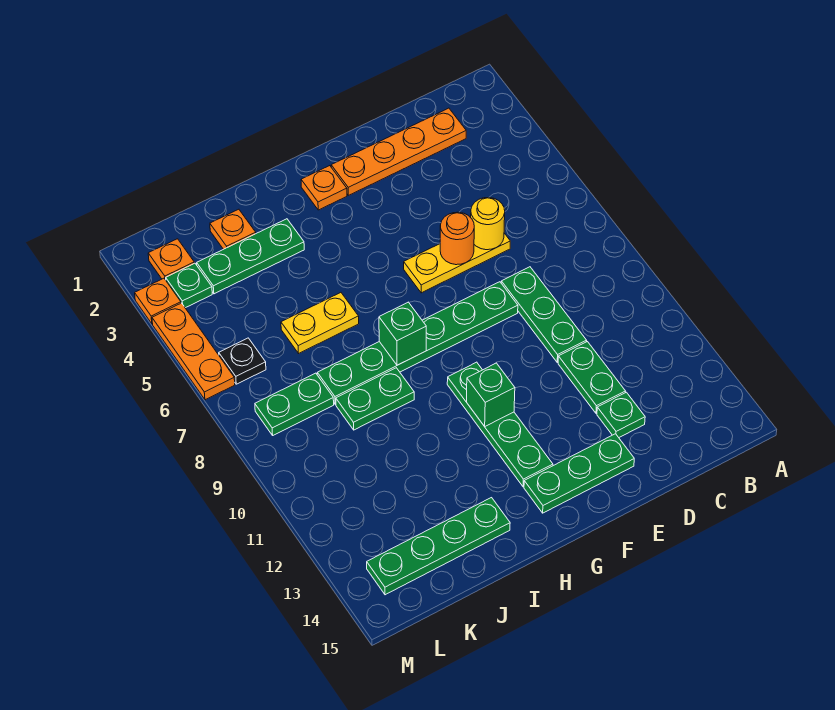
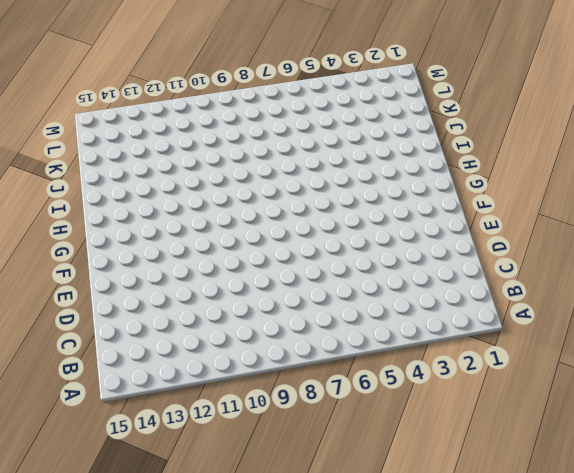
none -> orange plate C2:F2 level 1
none -> yellow plate D6:F6 level 1
none -> green plate D8:D10 level 1

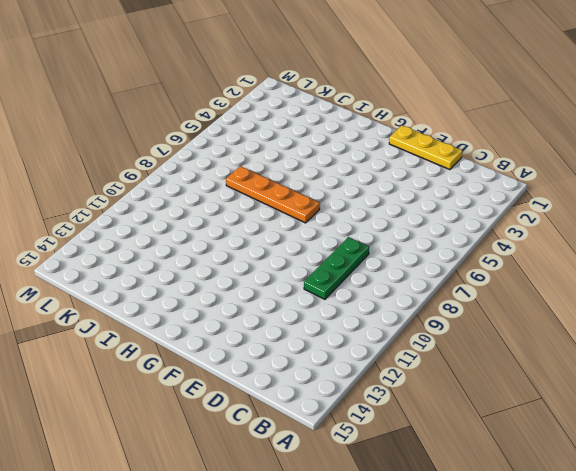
yellow plate D1:F1 level 1 -> yellow plate D6:F6 level 1
orange plate G7:J7 level 1 -> orange plate C2:F2 level 1
none -> green plate D11:D12 level 1
none -> green plate D13 level 1
none -> green plate E8:J8 level 1

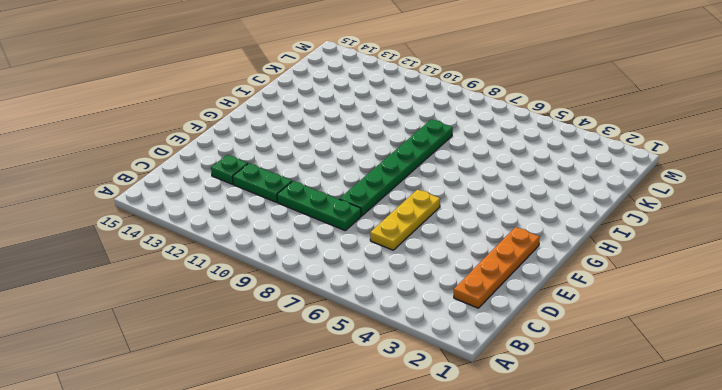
none -> green plate E14:G14 level 1
none -> orange plate G2 level 1
none -> green plate G10:G13 level 1

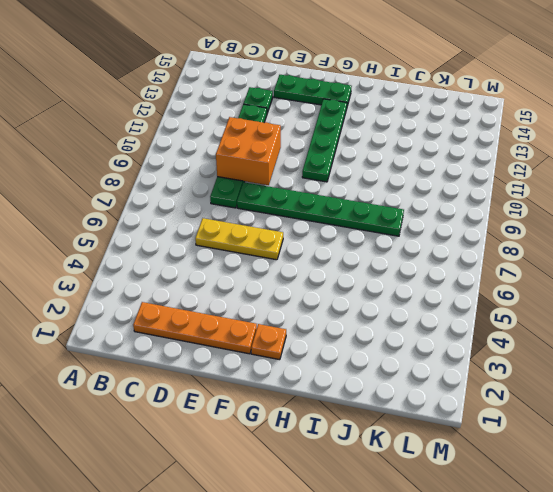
orange brick D9:E10 level 2 -> none
none -> green plate I3:K3 level 1
none -> yellow plate I6:J6 level 1
none -> green plate I9:J9 level 1

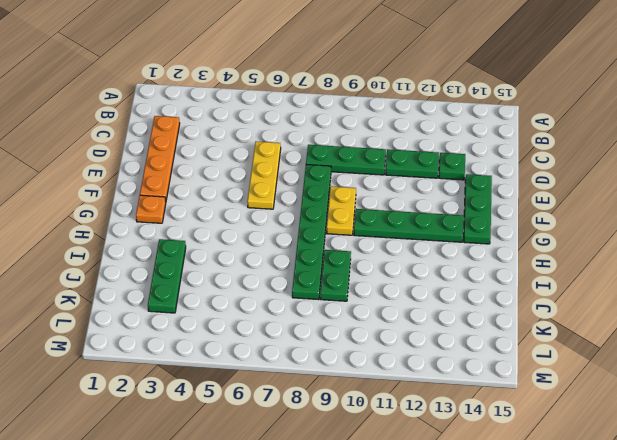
yellow plate F9:G9 level 1 -> yellow plate I6:J6 level 1
none -> green plate I14:L14 level 1
none -> orange plate J2 level 1
none -> green plate K8:L8 level 1

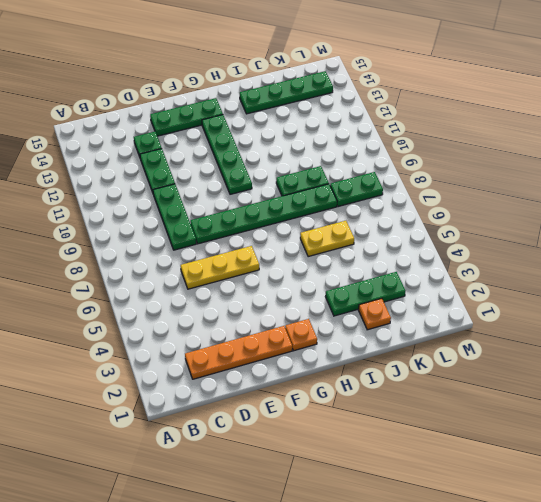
none -> orange plate L2 level 1
none -> green plate L3 level 1
none -> black plate L6 level 1

